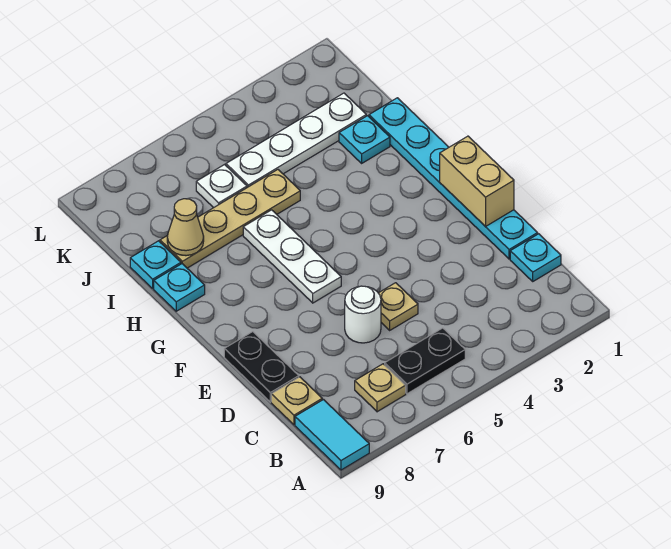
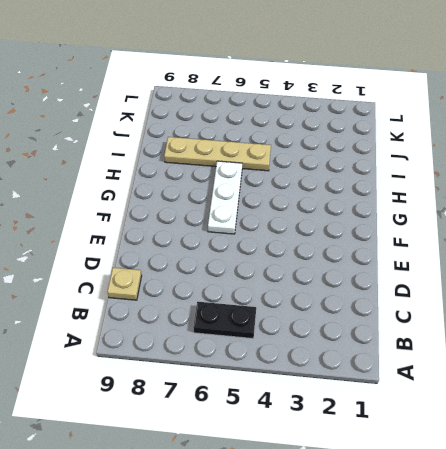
none -> cyan tile A9:B9 level 1
none -> tan plate B7 level 1
none -> cyan plate C1 level 1

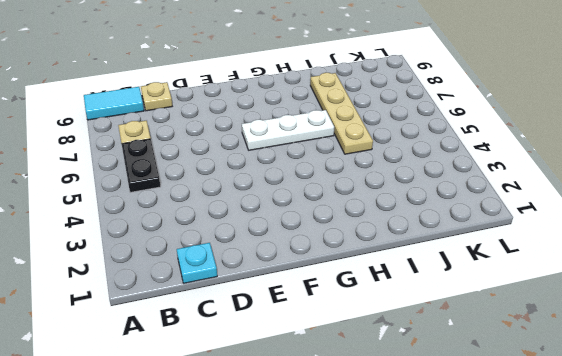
none -> cyan plate D1:I1 level 1
none -> tan plate D5 level 1
none -> white round brick D6 level 1

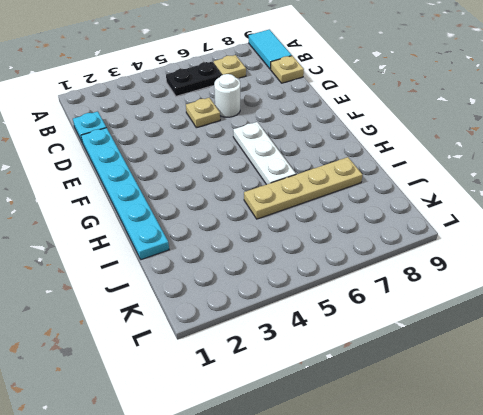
none -> black plate D9:E9 level 1
none -> cyan plate H9 level 1
none -> cyan plate I2 level 1

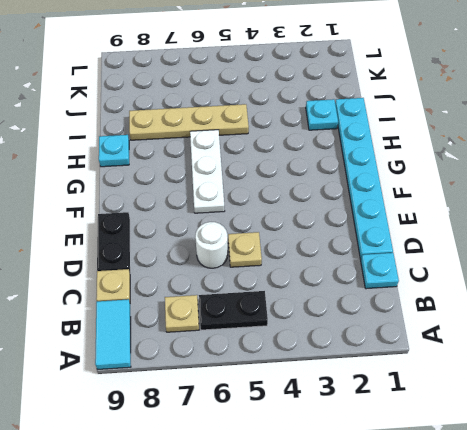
none -> cyan plate I9 level 1
none -> white plate J2:J5 level 1
none -> white plate J6 level 1

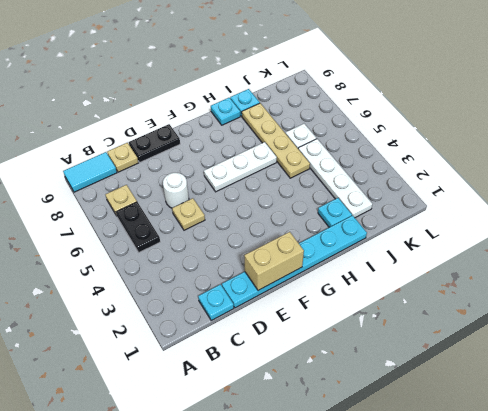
none -> tan cone I8 level 2

